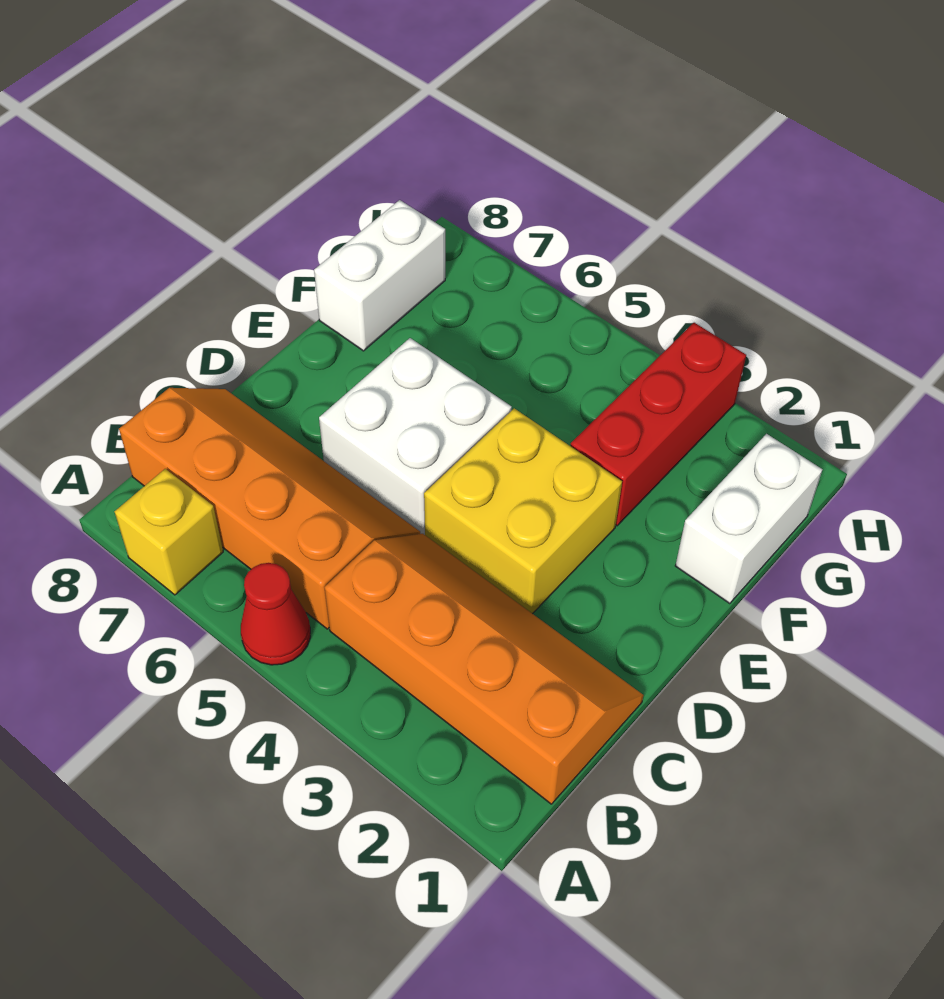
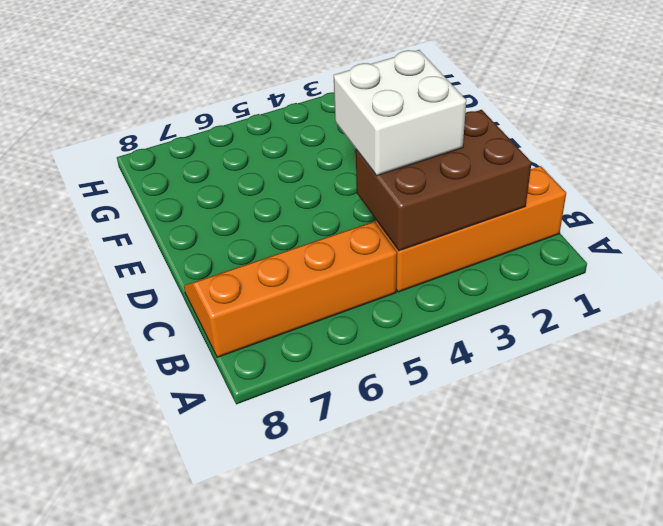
brown brick B2:C4 level 2 -> none
white brick C3:D4 level 3 -> white brick D5:E6 level 1
none -> red cone A5 level 1
none -> yellow brick A7 level 1

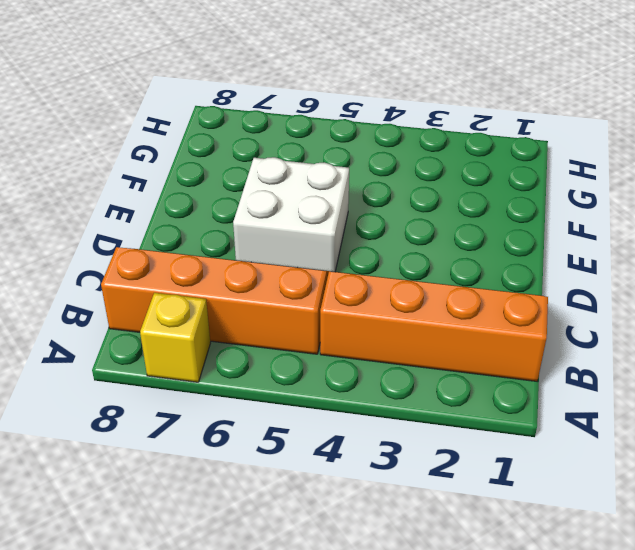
none -> red cone A5 level 1
none -> yellow brick D3:E4 level 1

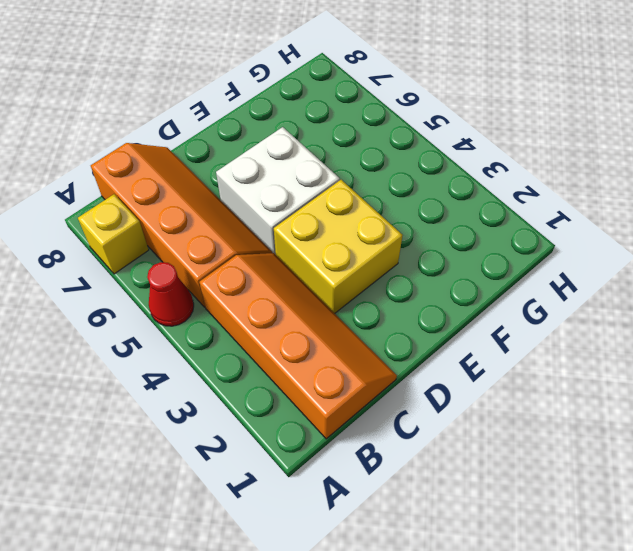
none -> white brick F1:G1 level 1
none -> red brick F3:H3 level 1

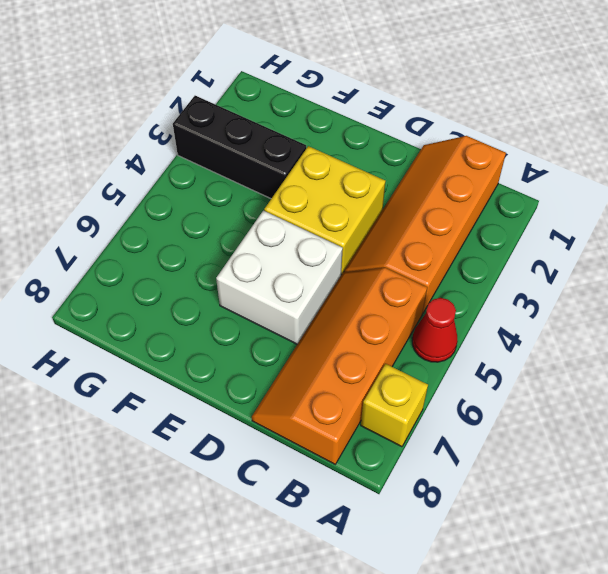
black brick F3:H3 level 1 -> red brick F3:H3 level 1
none -> white brick F1:G1 level 1
none -> white brick F8:G8 level 1

